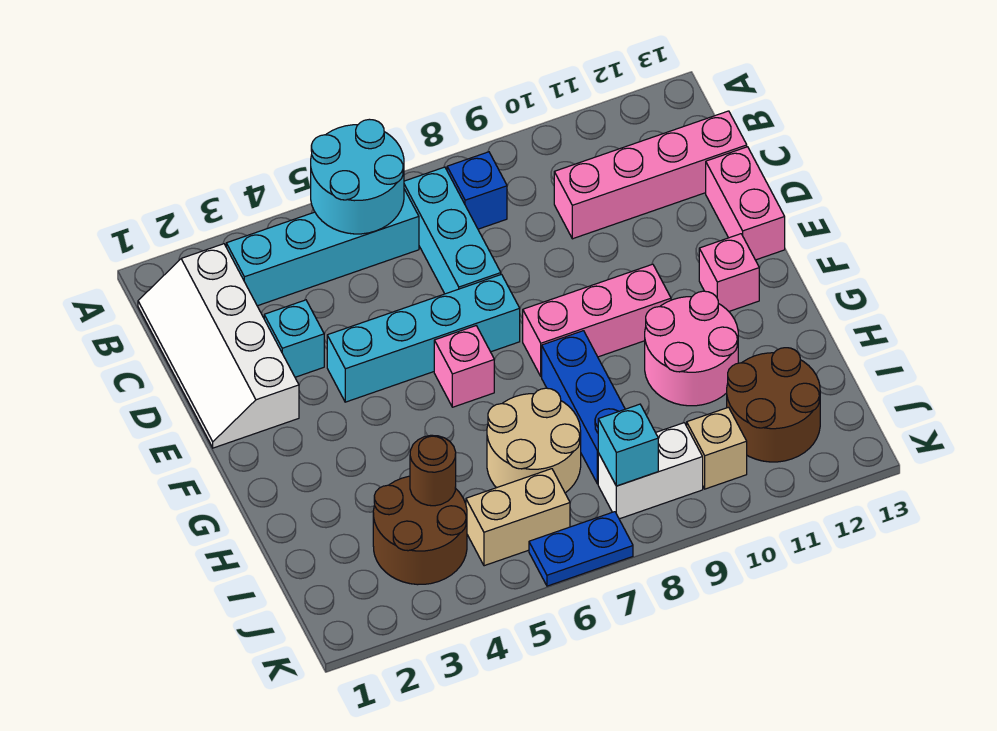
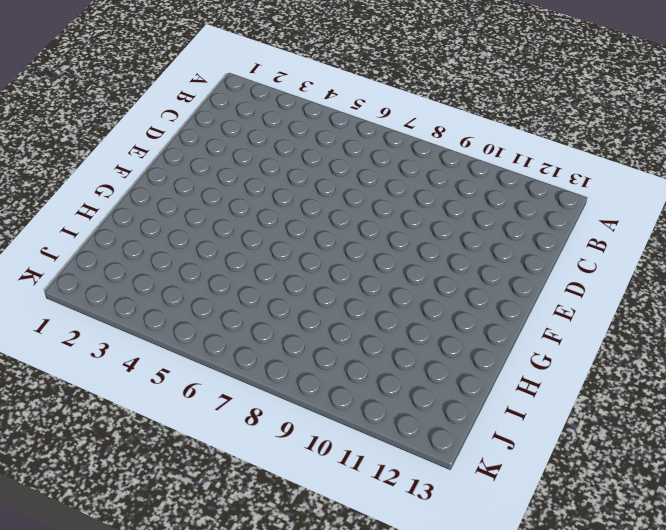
none -> white slope B1:E2 level 1 top 2
none -> cyan brick B3:B6 level 1
none -> cyan brick B7:D7 level 1

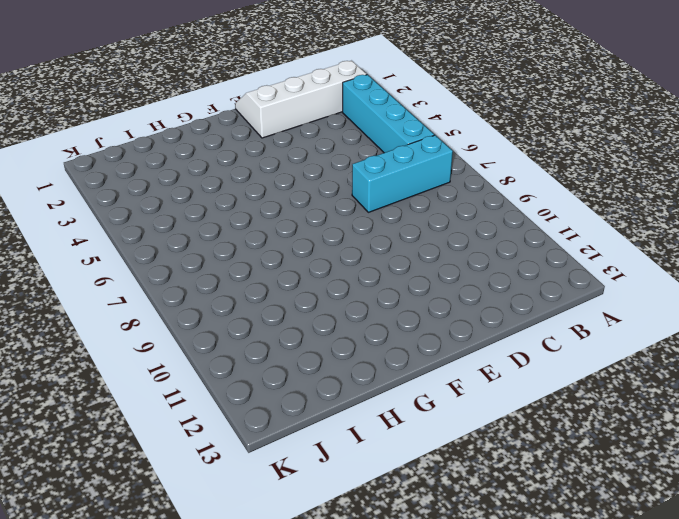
none -> blue brick B8 level 1
none -> pink brick C10:C13 level 1
none -> cyan brick D3 level 1

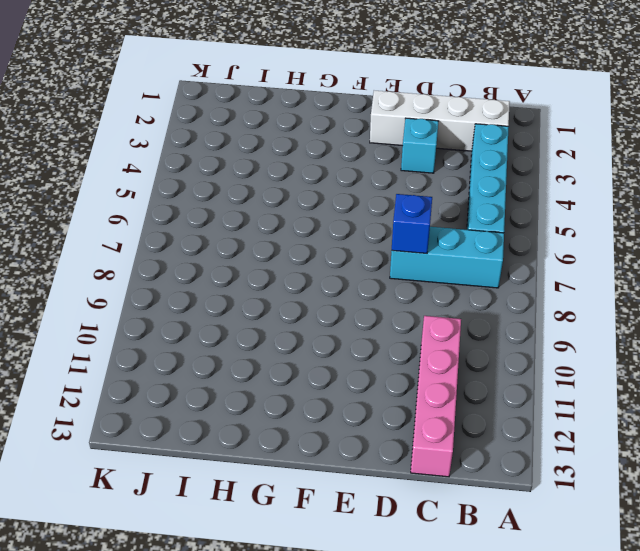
blue brick D7 level 2 -> blue brick B8 level 1
none -> pink brick D13:E13 level 1
none -> cyan brick E4:E7 level 1
none -> pink brick F6 level 1

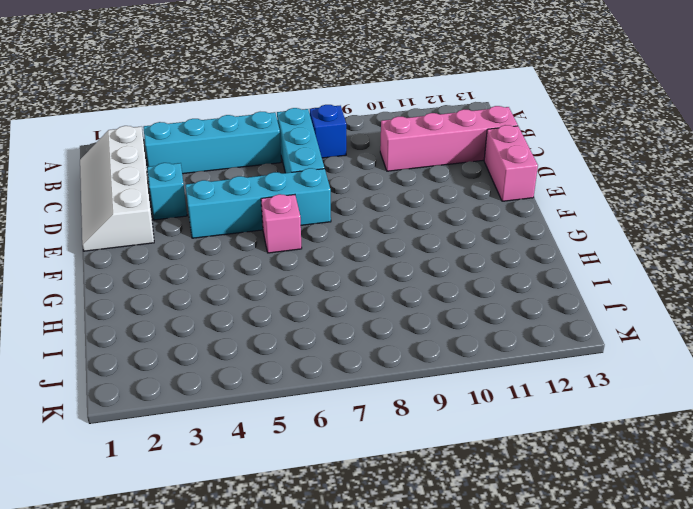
none -> pink brick F8:F10 level 1
none -> pink brick F12 level 1
none -> blue brick G8:I8 level 1

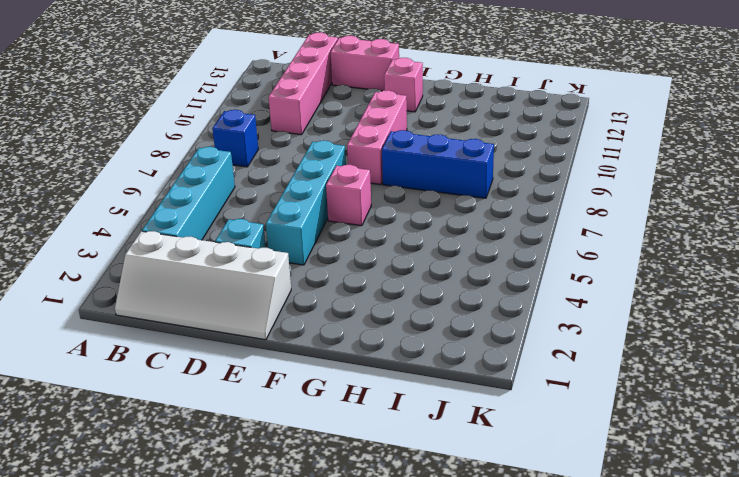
none -> cyan brick B7:D7 level 1
none -> pink round brick G10:H11 level 1
none -> tan round brick H6:I7 level 1

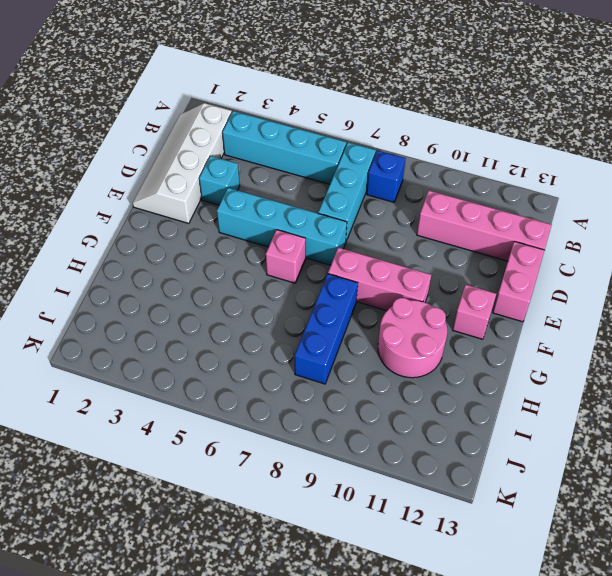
none -> tan round brick H6:I7 level 1
none -> brown round brick I3:J4 level 1
none -> brown round brick I11:J12 level 1

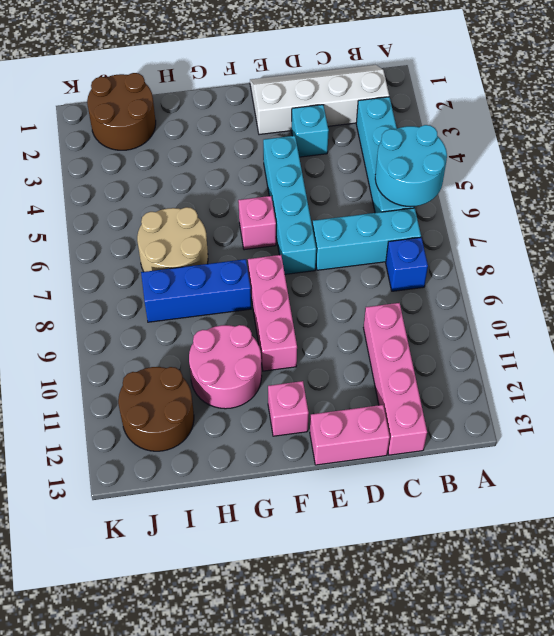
brown round brick I1:J2 level 1 -> brown round brick I3:J4 level 1
none -> tan brick J5:J6 level 1
none -> white brick J8:J9 level 1
none -> tan brick J10 level 1

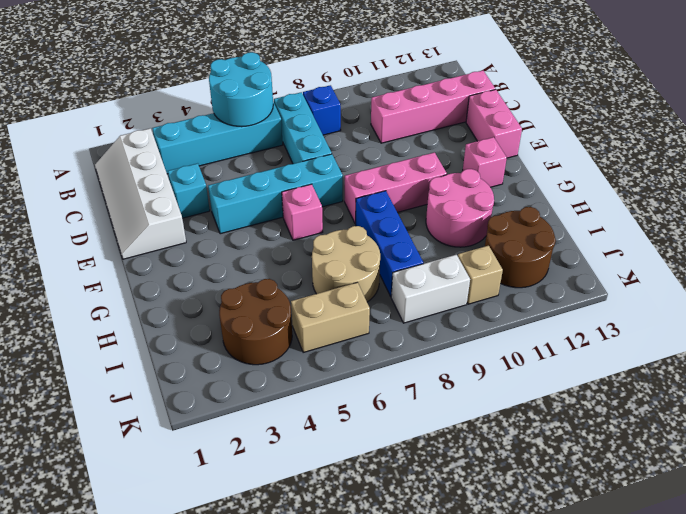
none -> blue plate K6:K7 level 1
none -> brown round brick I4 level 2
none -> cyan brick J8 level 2

